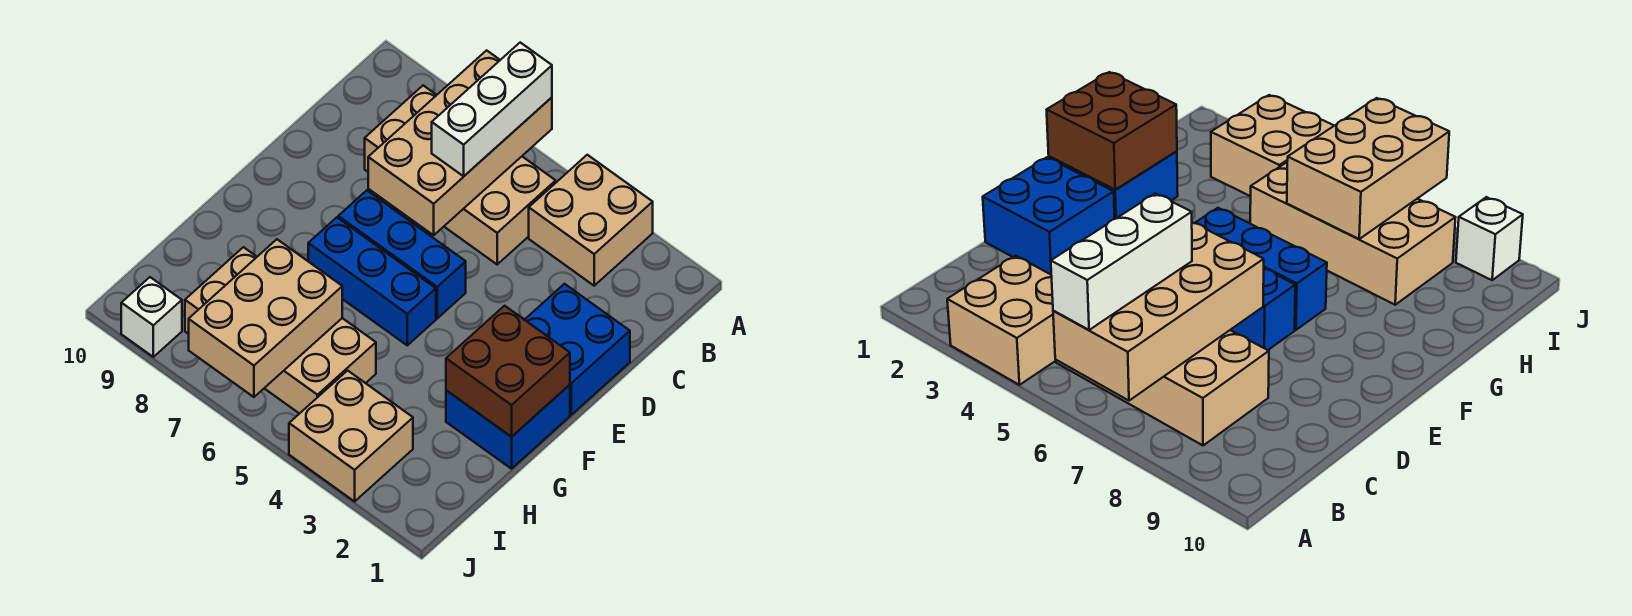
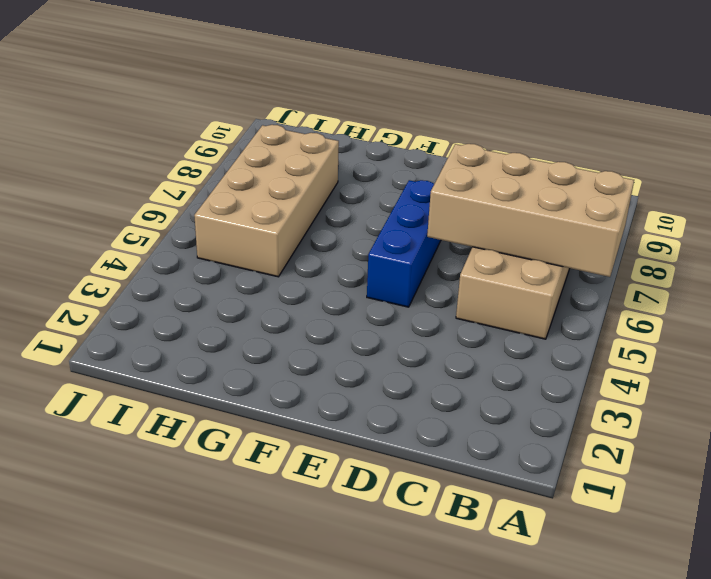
none -> tan brick A3:B4 level 1
none -> blue brick D1:E2 level 1
none -> blue brick F1:G2 level 1

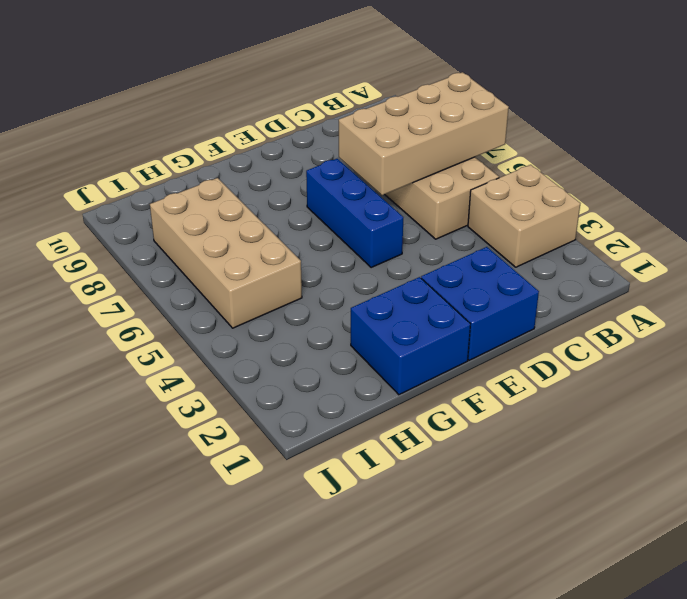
none -> blue brick F5:F7 level 1
none -> tan brick I3:J4 level 1
none -> white brick J9 level 1

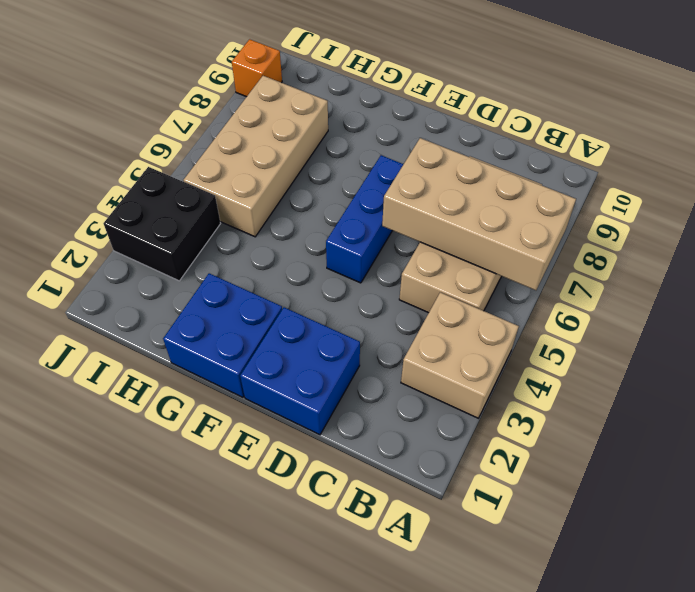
black brick I3:J4 level 1 -> tan brick I3:J4 level 1
orange brick J9 level 1 -> white brick J9 level 1
none -> blue brick F5:F7 level 1
none -> brown brick F1:G2 level 2
none -> tan brick H6:J7 level 2

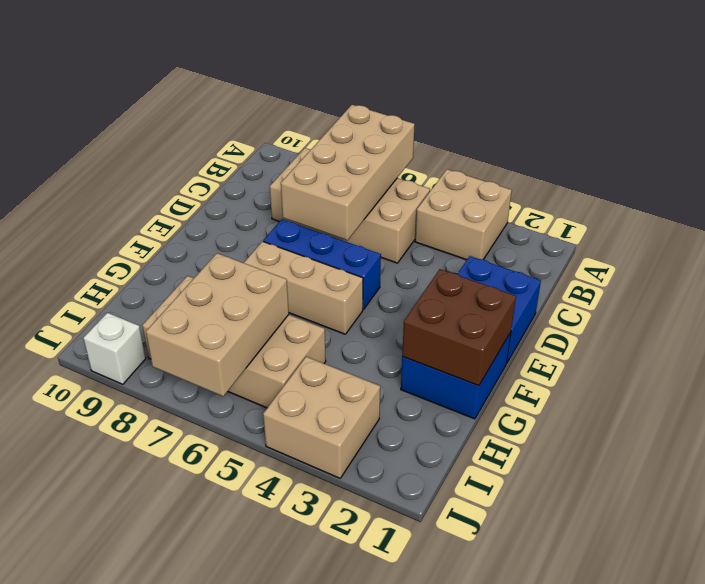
tan brick F5:F7 level 1 -> blue brick F5:F7 level 1
none -> white brick A6:C6 level 3

